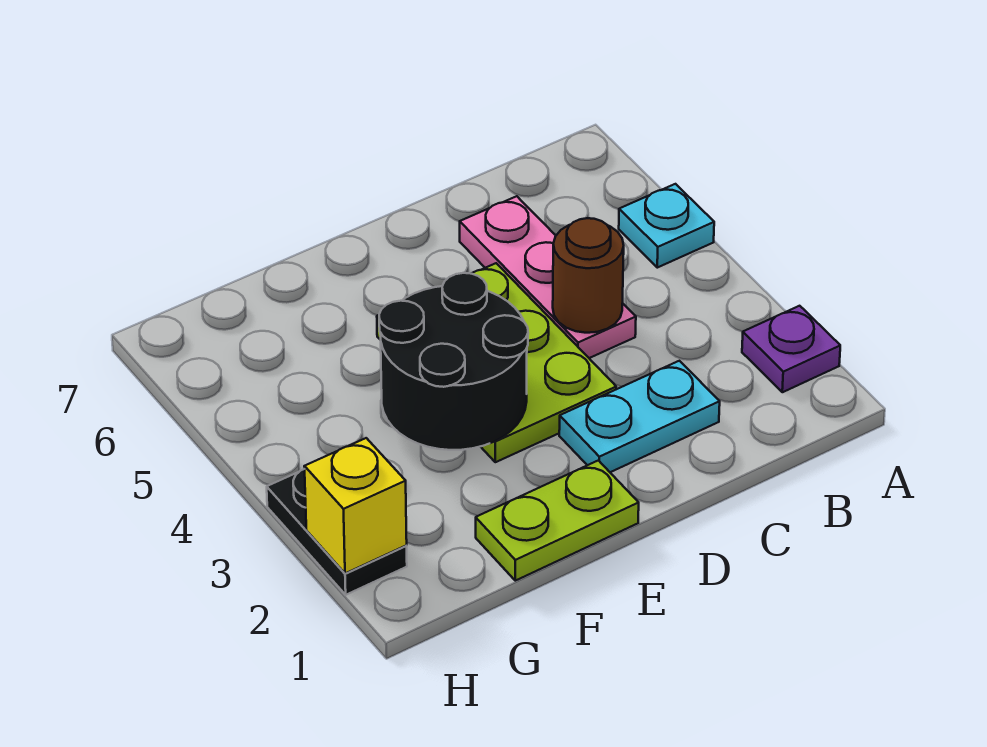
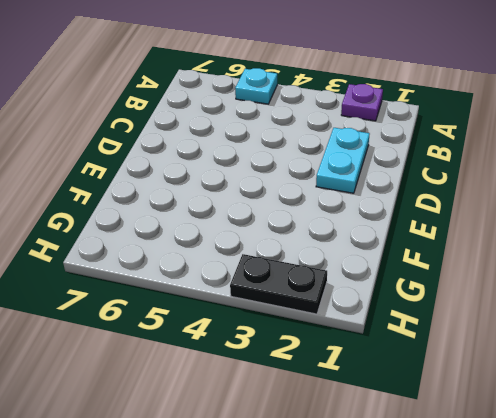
none -> pink plate C4:C6 level 1
none -> lime plate D3:E5 level 1

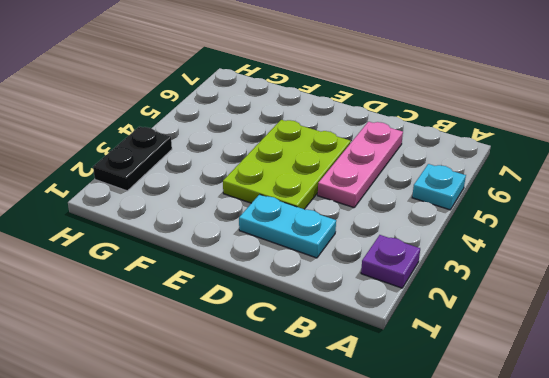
none -> lime plate E1:F1 level 1
none -> brown round brick C4 level 2

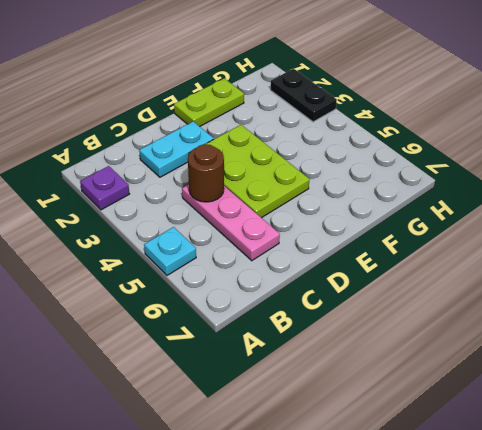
none -> black round brick E3:F4 level 2
none -> yellow brick H2 level 2

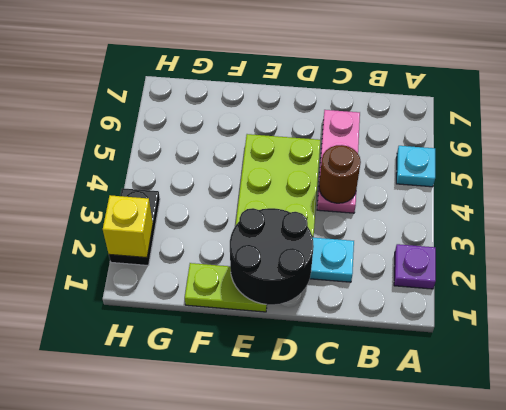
black round brick D1:E2 level 2 -> black round brick E3:F4 level 2

